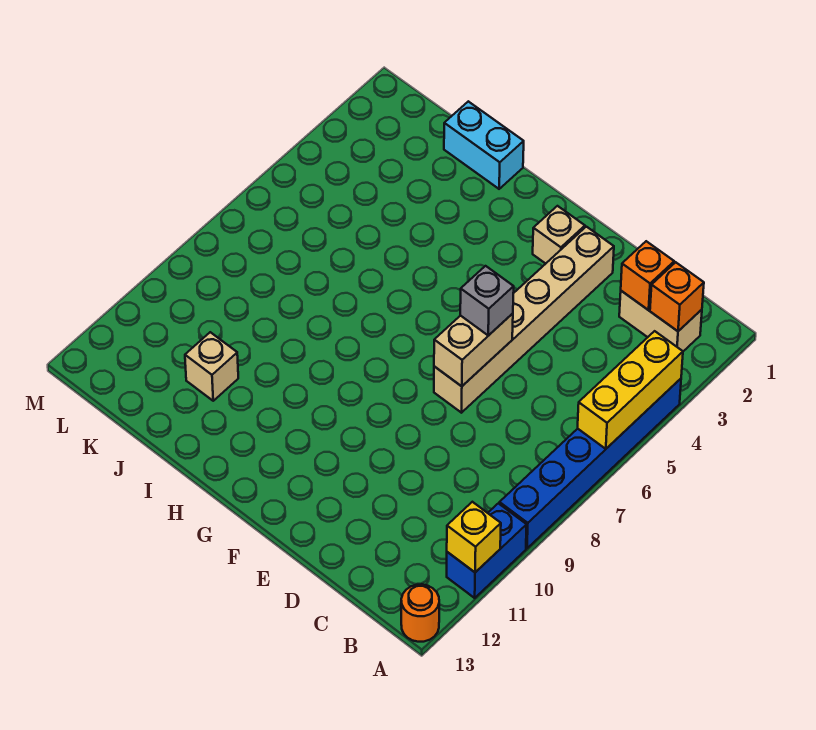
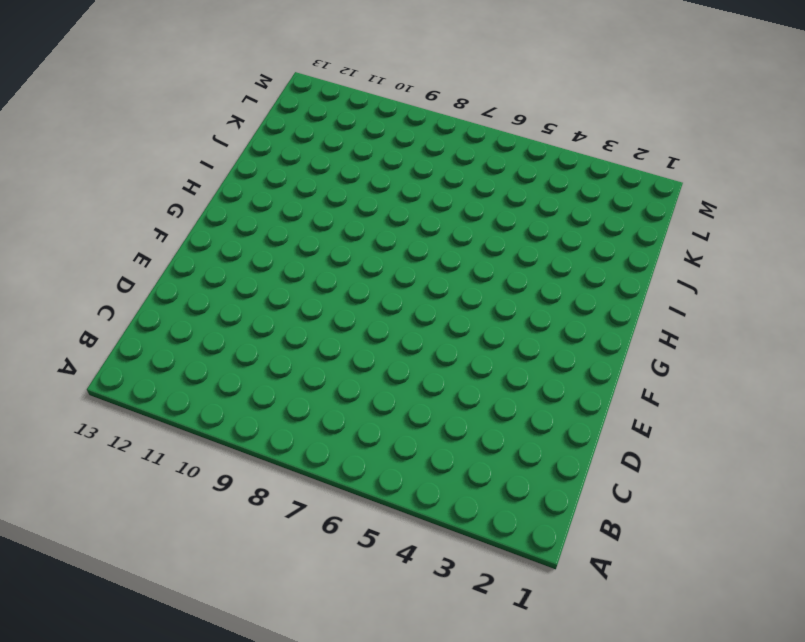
none -> blue brick A4:A9 level 1
none -> blue brick A10:A11 level 1
none -> orange round brick A13 level 1

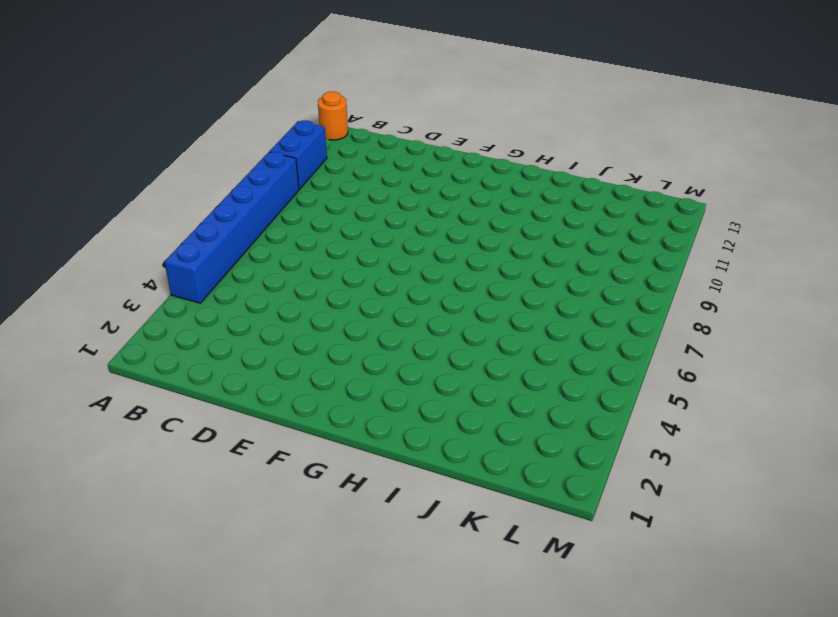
none -> tan brick B2:C2 level 1
none -> tan brick E2:E7 level 1
none -> tan brick F2 level 1

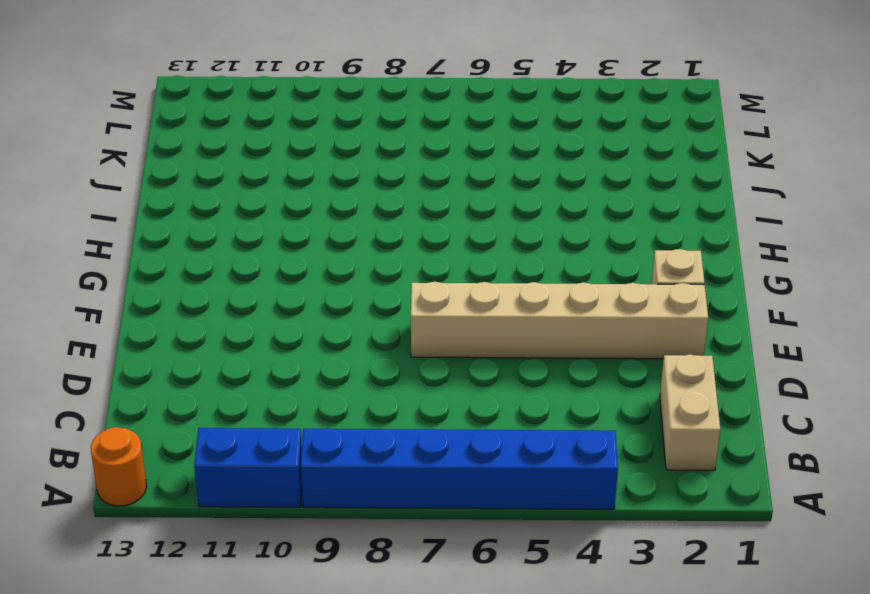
none -> cyan brick I1:J1 level 1
none -> tan brick J11 level 1
none -> yellow brick A4:A6 level 2

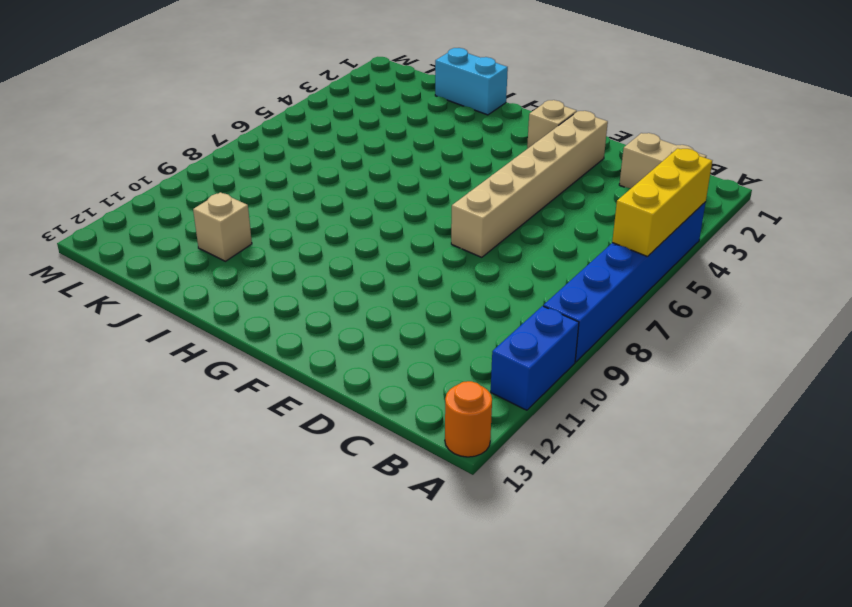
none -> yellow brick A11 level 2
none -> orange brick B2 level 2
none -> orange brick C2 level 2

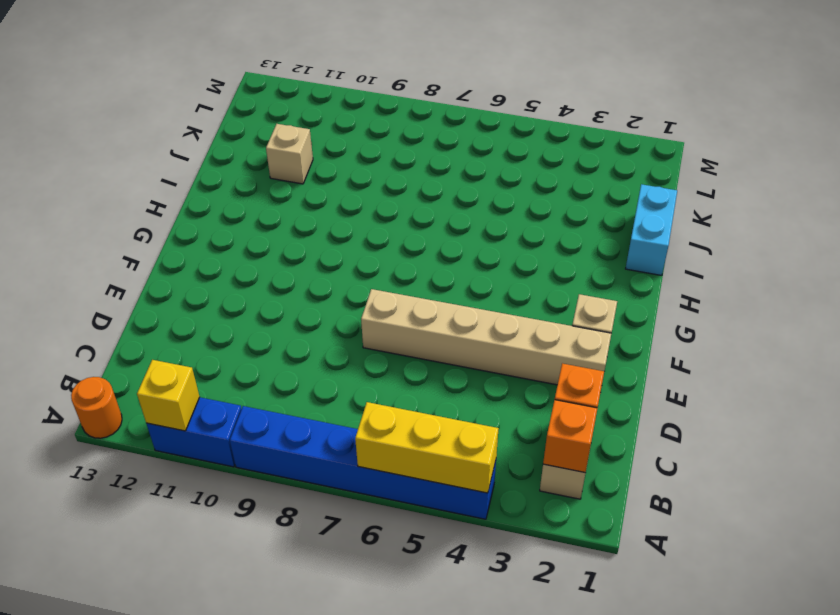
none -> tan brick E6:E7 level 2
none -> grey brick E6 level 3

